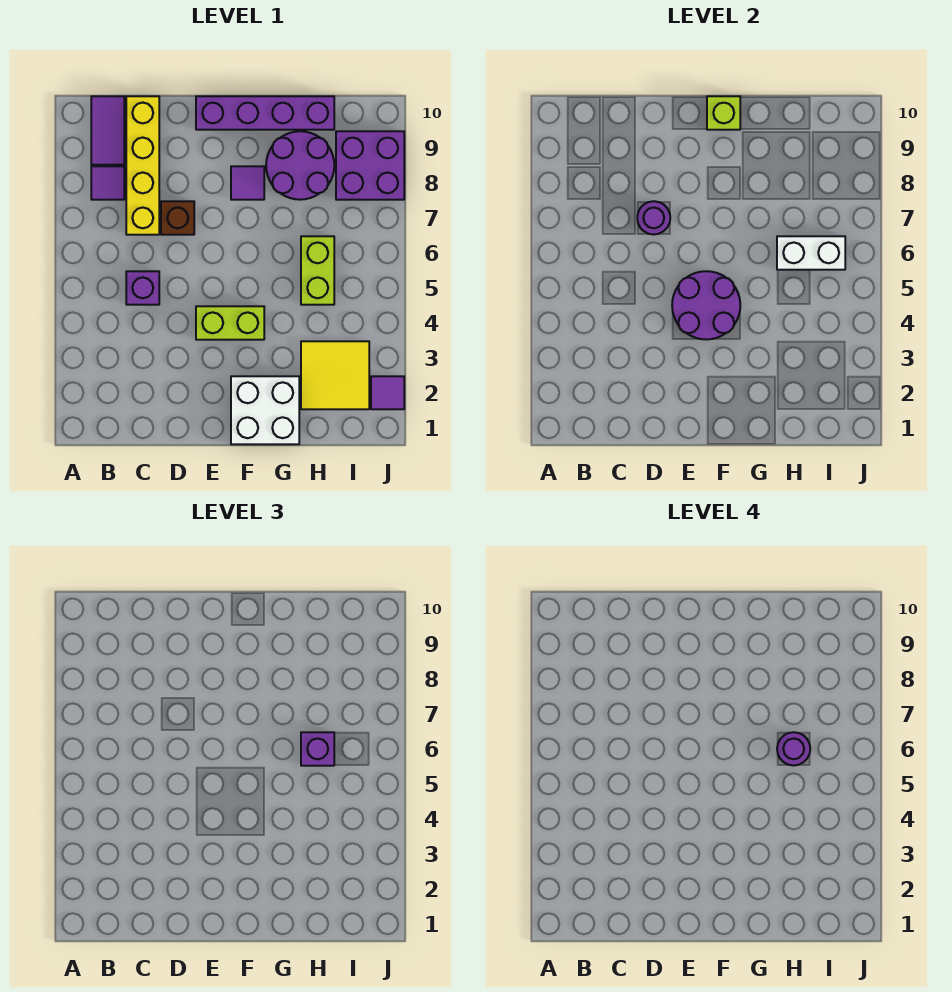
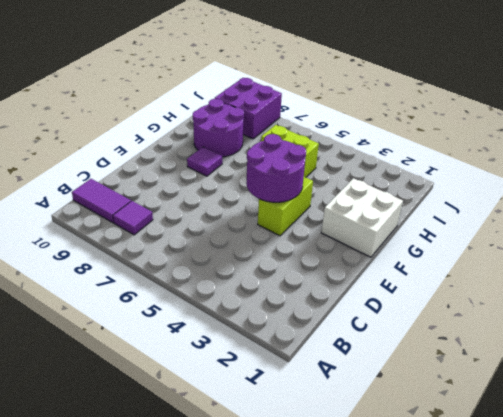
none -> purple brick C5 level 1
none -> yellow brick C7:C10 level 1
none -> brown brick D7 level 1

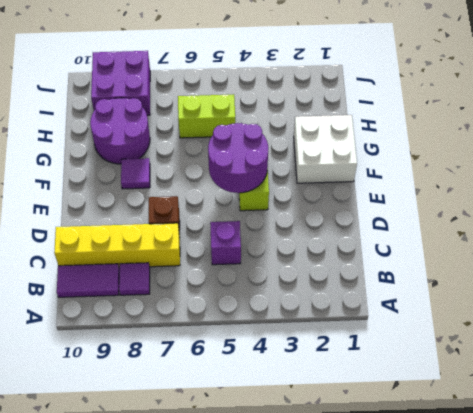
none -> purple brick E10:H10 level 1
none -> yellow tile H2:I3 level 1
none -> purple tile J2 level 1

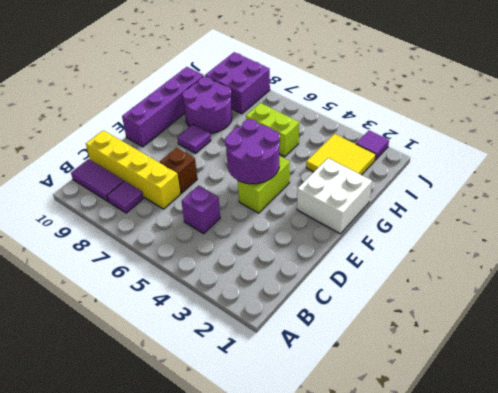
none -> purple round brick D7 level 2
none -> lime brick F10 level 2
none -> white brick H6:I6 level 2

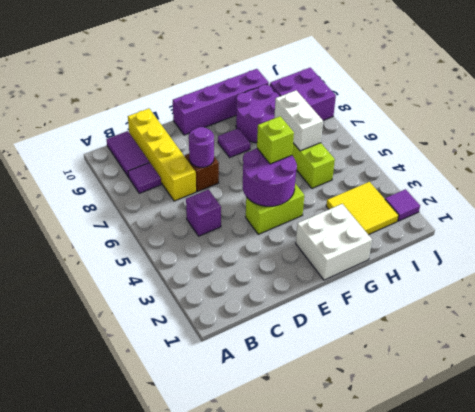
lime brick F5 level 3 -> lime brick F10 level 2
white brick H6:H7 level 2 -> white brick H6:I6 level 2
none -> purple brick H6 level 3
none -> purple round brick H6 level 4

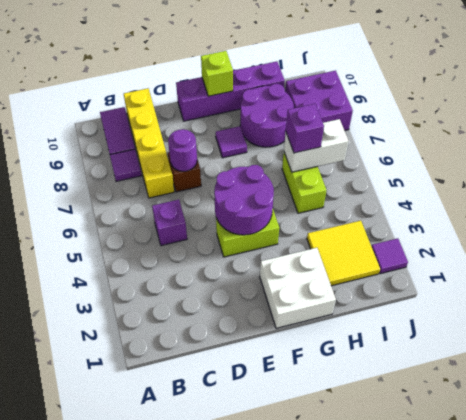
none -> purple round brick H6 level 4

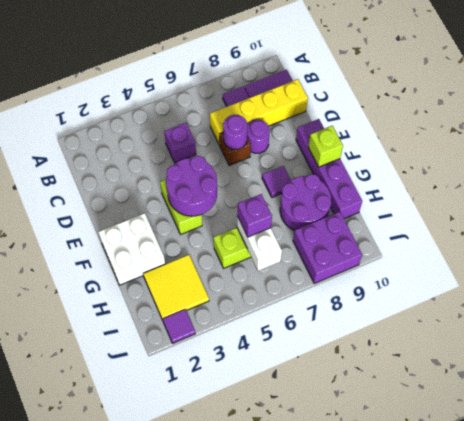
purple round brick D8 level 1 -> purple round brick H6 level 4

